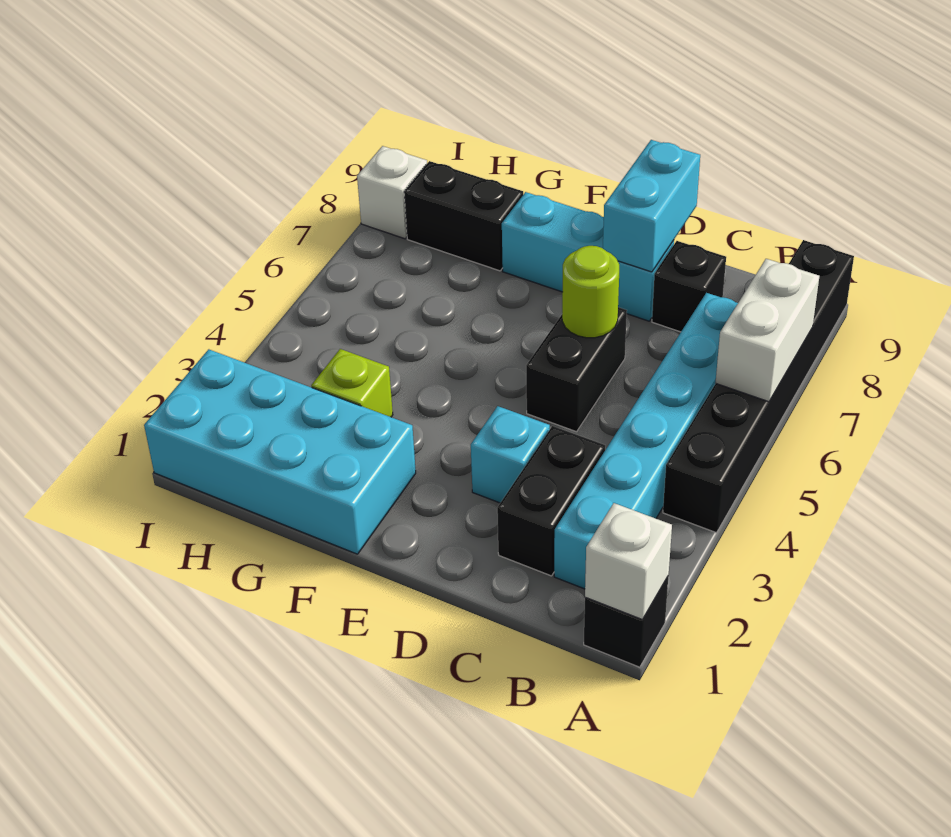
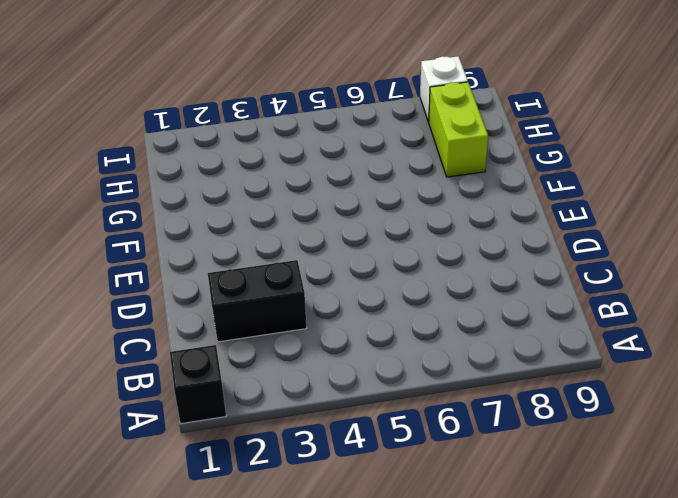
lime brick G8:H8 level 1 -> black brick G8:H8 level 1
none -> black brick A4:A9 level 1
none -> cyan brick B2:B7 level 1
none -> black brick C8 level 1

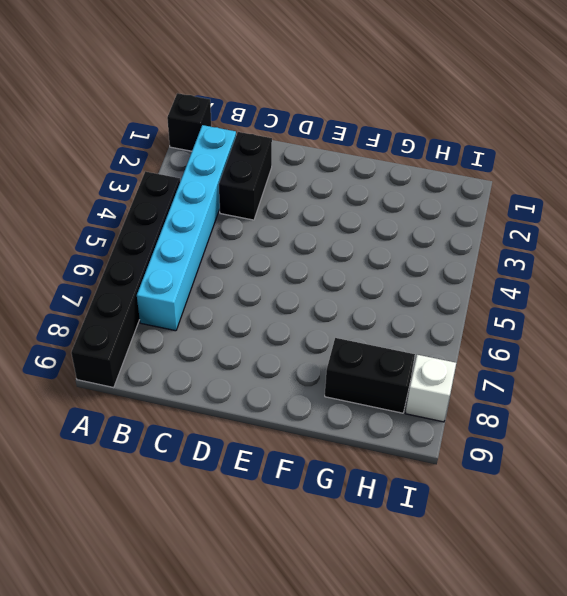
none -> black brick C8 level 1
none -> cyan brick D3 level 1
none -> black brick D5:D6 level 1

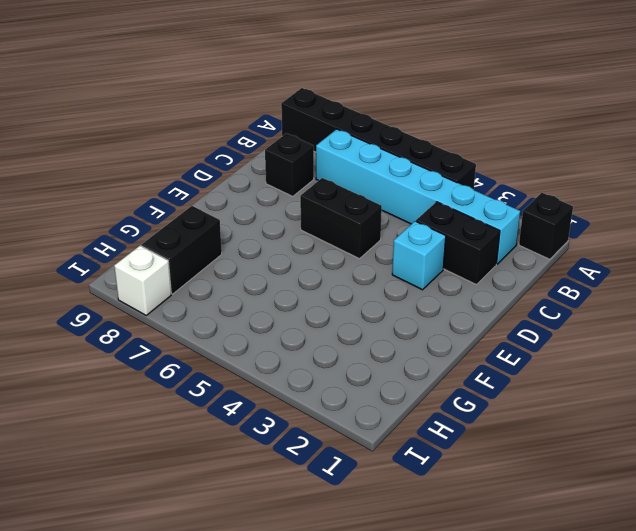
none -> cyan brick D8:F8 level 1
none -> cyan brick F1:I2 level 1
none -> lime brick G3 level 1

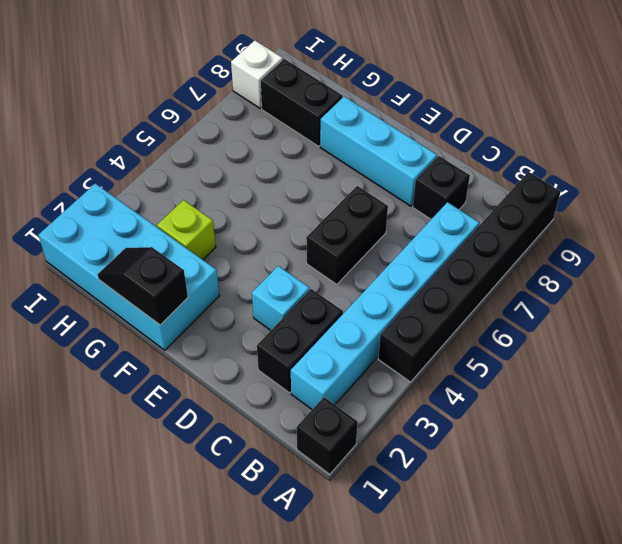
black slope F1:G1 level 2 top F -> none
none -> white brick A1 level 2
none -> white brick A6:A7 level 2
none -> lime round brick D6 level 2

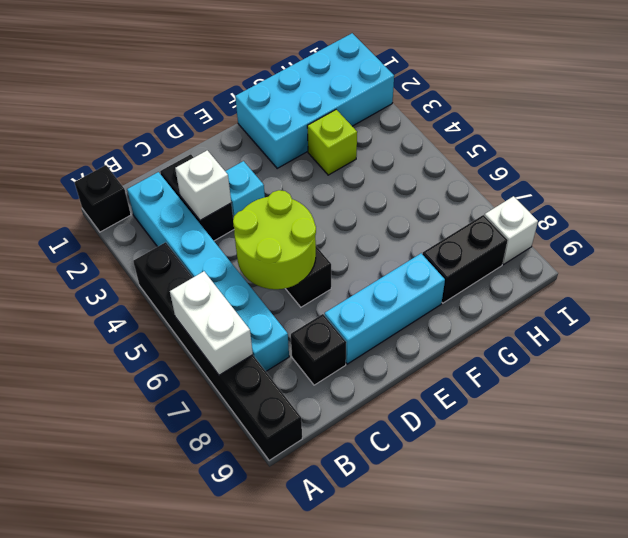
white brick C3 level 2 -> white brick A1 level 2
lime round brick C5:D6 level 2 -> lime round brick D6 level 2
none -> cyan brick D8:D9 level 2

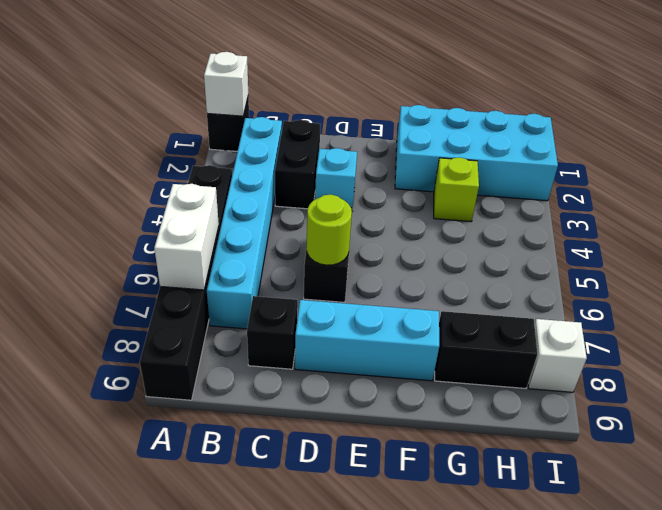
none -> cyan brick D8:D9 level 2

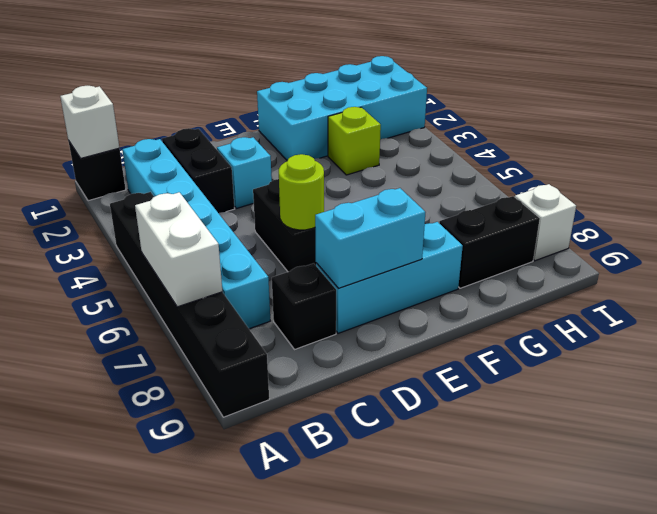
cyan brick D8:E8 level 2 -> cyan brick D8:D9 level 2

